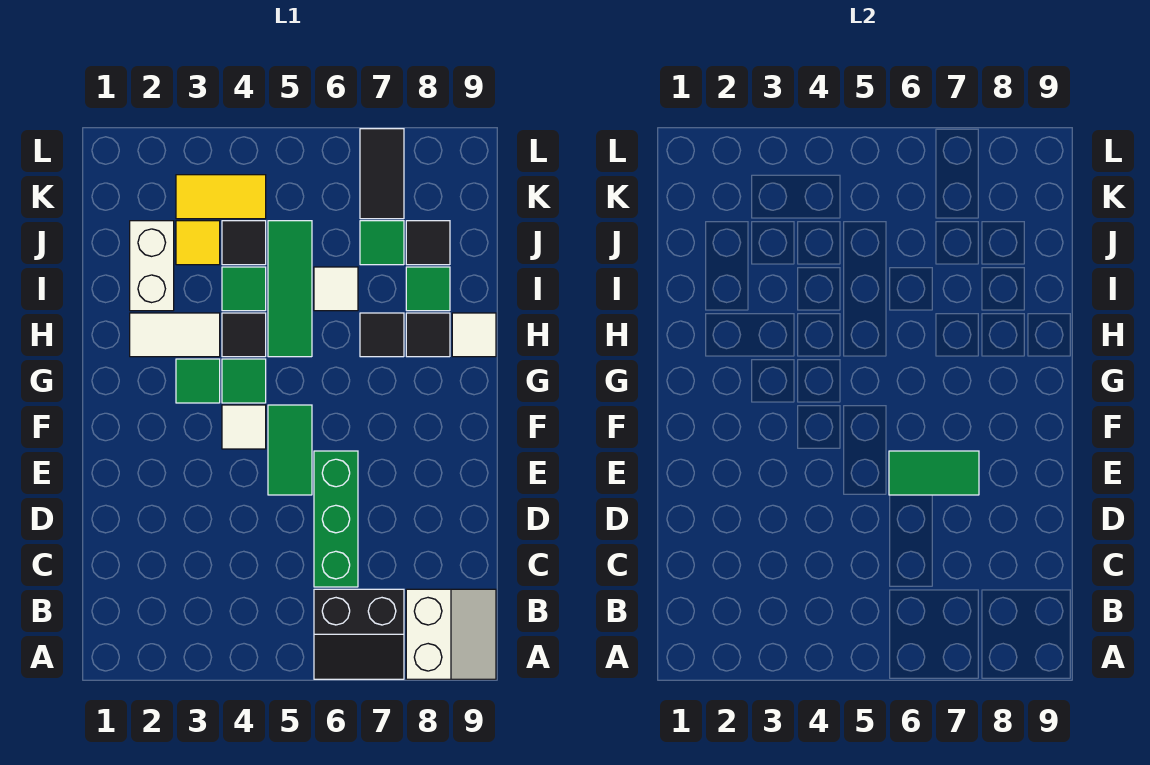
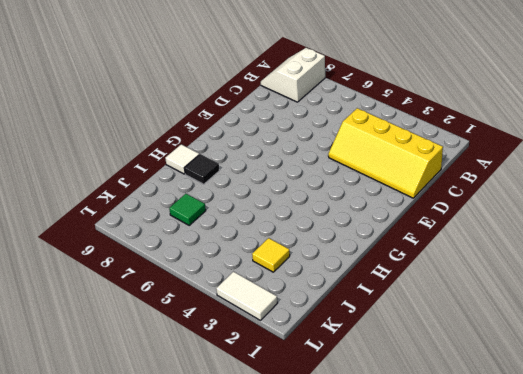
yellow slope C1:D4 level 1 top C -> none
white tile L2:L3 level 1 -> white tile H2:H3 level 1
none -> black slope A6:B7 level 1 top B
none -> green brick C6:E6 level 1
none -> green tile E5:F5 level 1

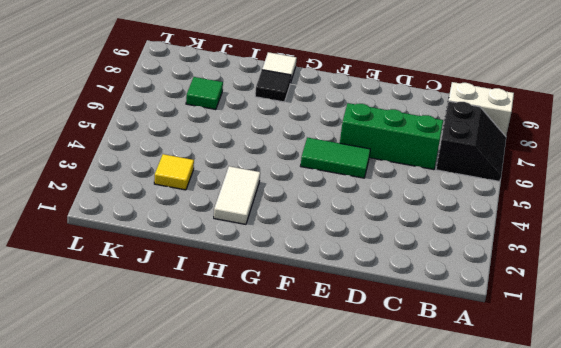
none -> white tile F4 level 1
none -> green tile G3 level 1
none -> green tile G4 level 1

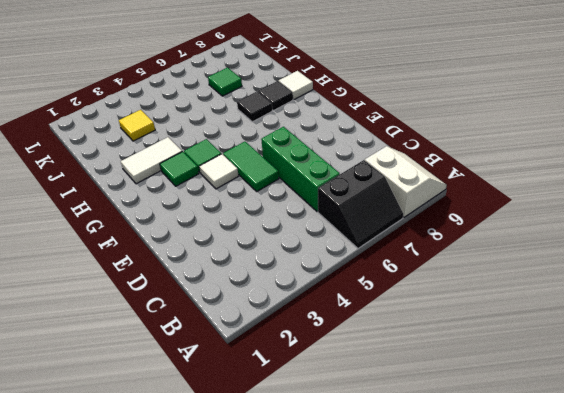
none -> black tile H4 level 1
none -> green tile H5:J5 level 1
none -> white brick I2:J2 level 1

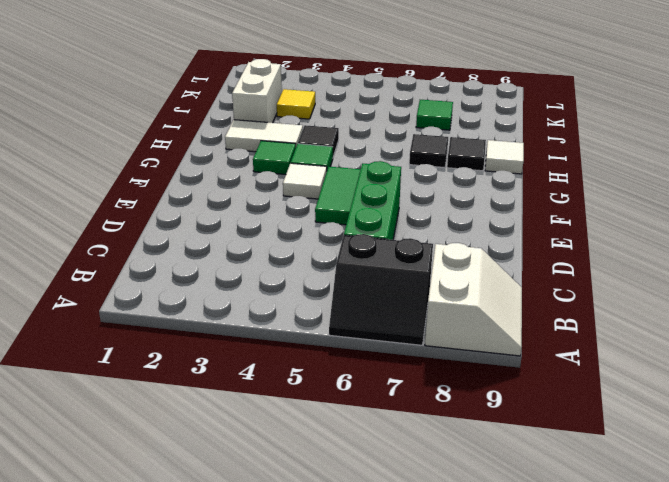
none -> green tile H5:J5 level 1
none -> green tile I4 level 1
none -> white tile I6 level 1

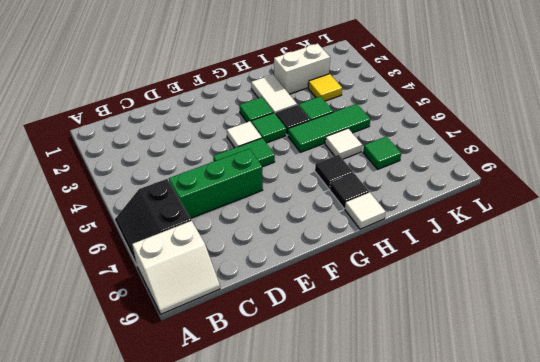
none -> green tile I8 level 1
none -> black tile J4 level 1
none -> black tile J8 level 1

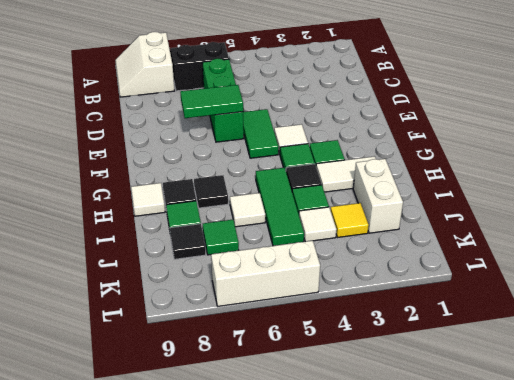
white tile J4 level 1 -> black tile J4 level 1
white brick L5:L7 level 1 -> black tile K7:L7 level 1
none -> yellow tile K3:K4 level 1

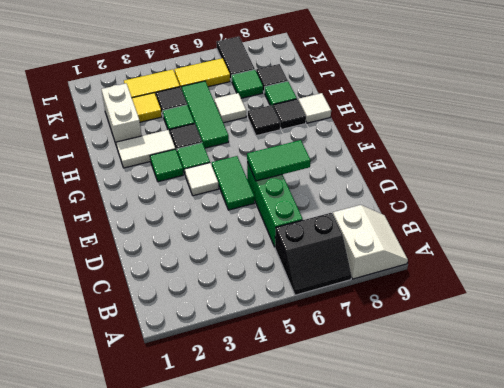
yellow tile K5:K6 level 1 -> none

